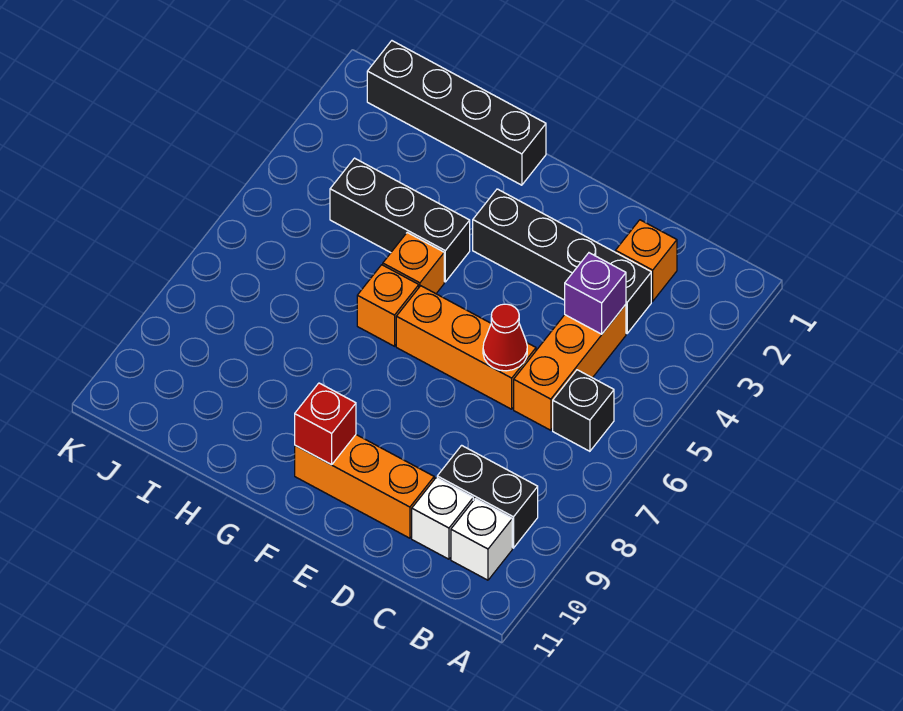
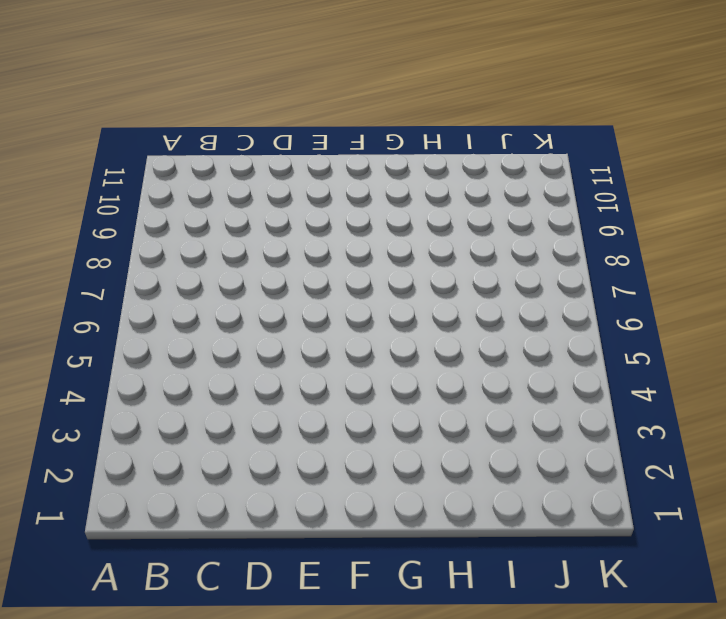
none -> black brick B6 level 1
none -> black brick B9:C9 level 1
none -> white brick B10 level 1

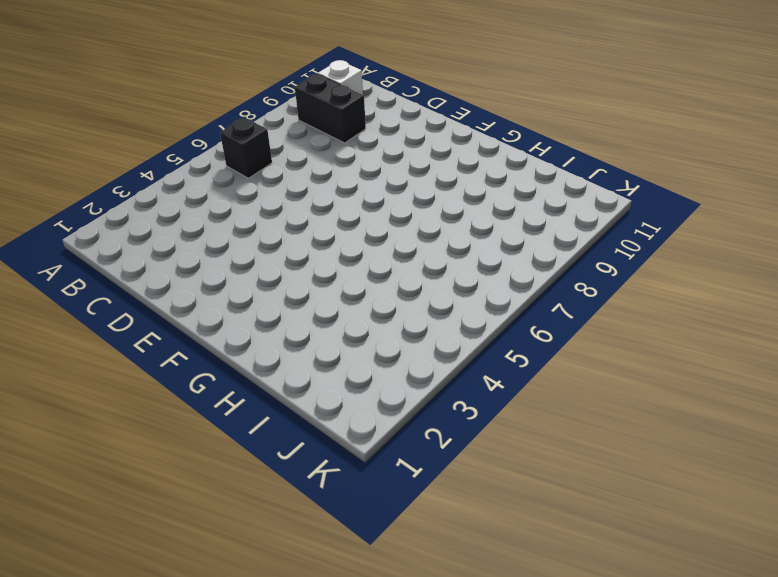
none -> orange brick C2 level 1
none -> black brick C3:F3 level 1
none -> orange brick C4:C6 level 1

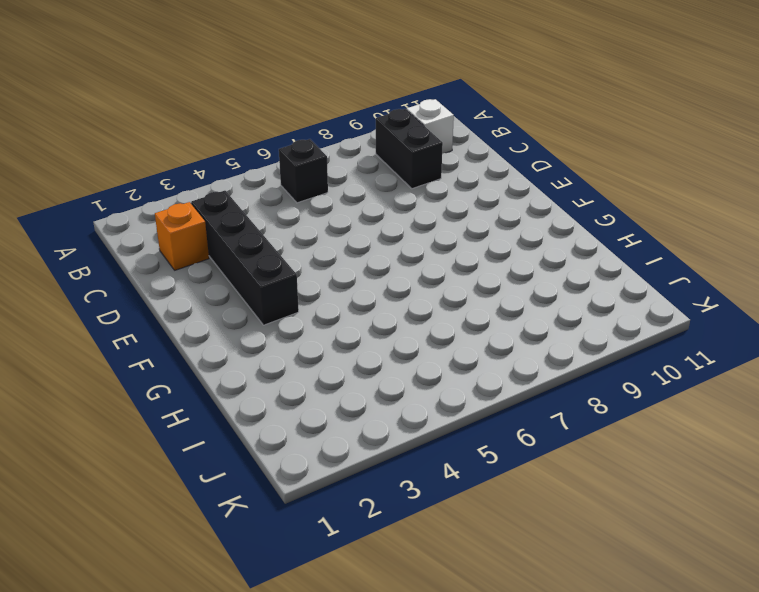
none -> orange brick C4:C6 level 1
none -> white brick C10 level 1
none -> orange brick D6:F6 level 1

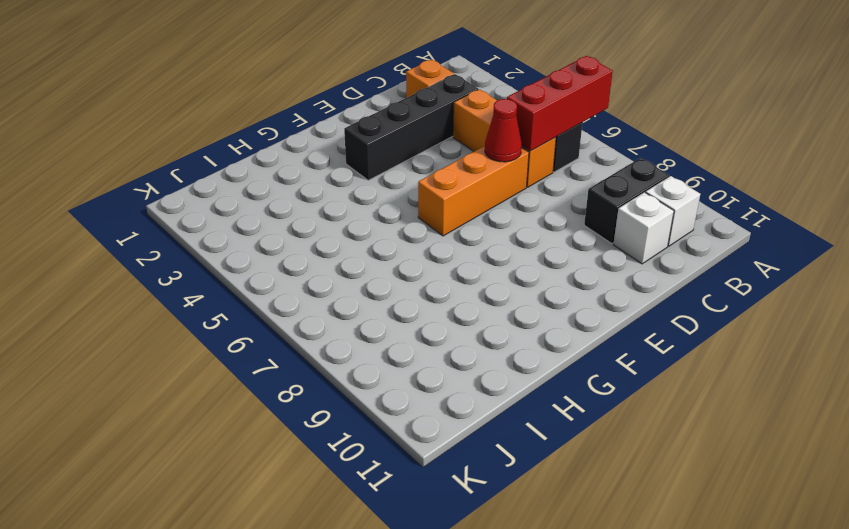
red brick A6:C6 level 2 -> none
none -> orange brick D10:F10 level 1
none -> black brick G1:J1 level 1
none -> black brick G4:I4 level 1

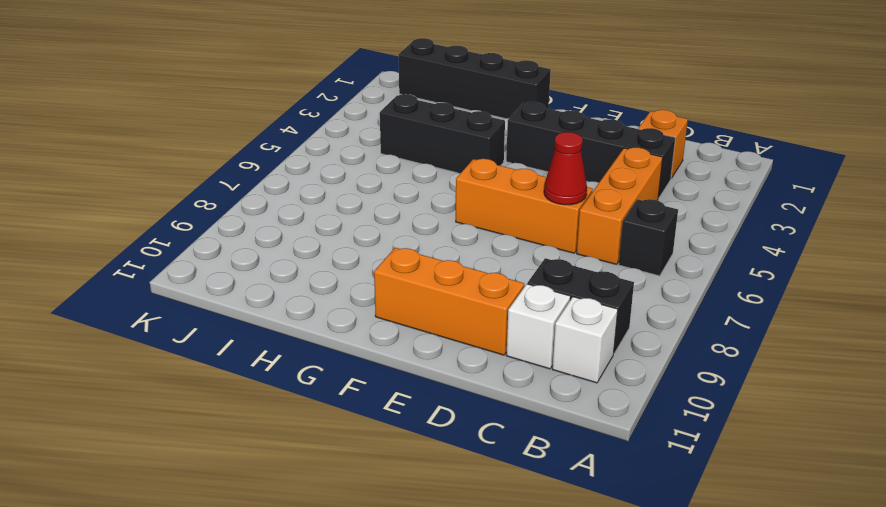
none -> orange brick G5 level 1
none -> orange brick G6 level 1
none -> purple brick C4 level 2

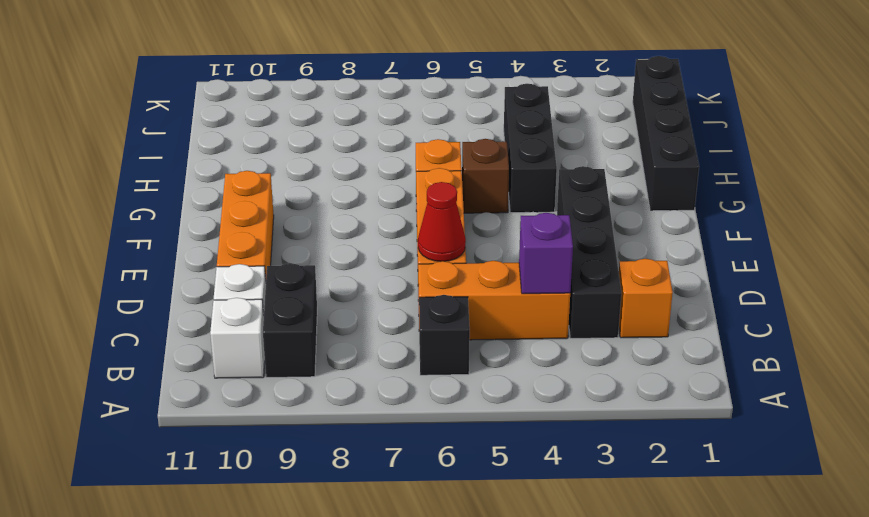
brown brick G5 level 1 -> orange brick G5 level 1
none -> red brick F10 level 2

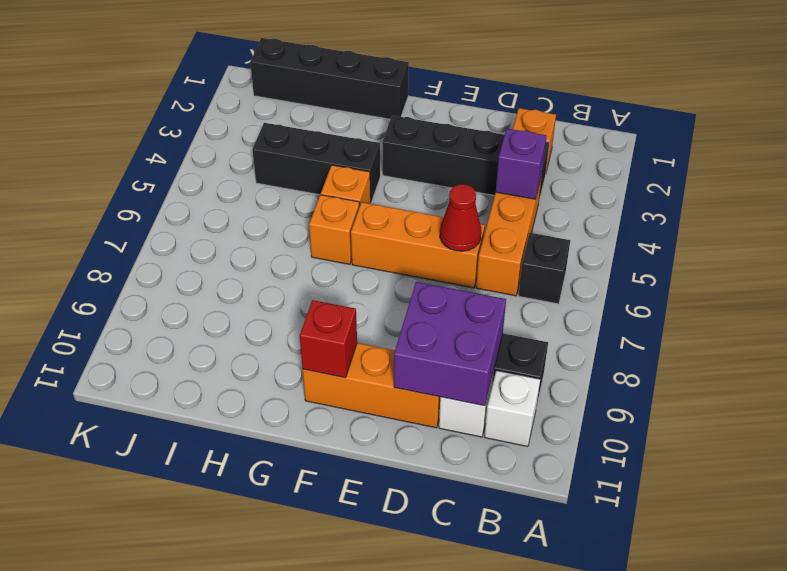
purple brick C9:D10 level 2 -> none

